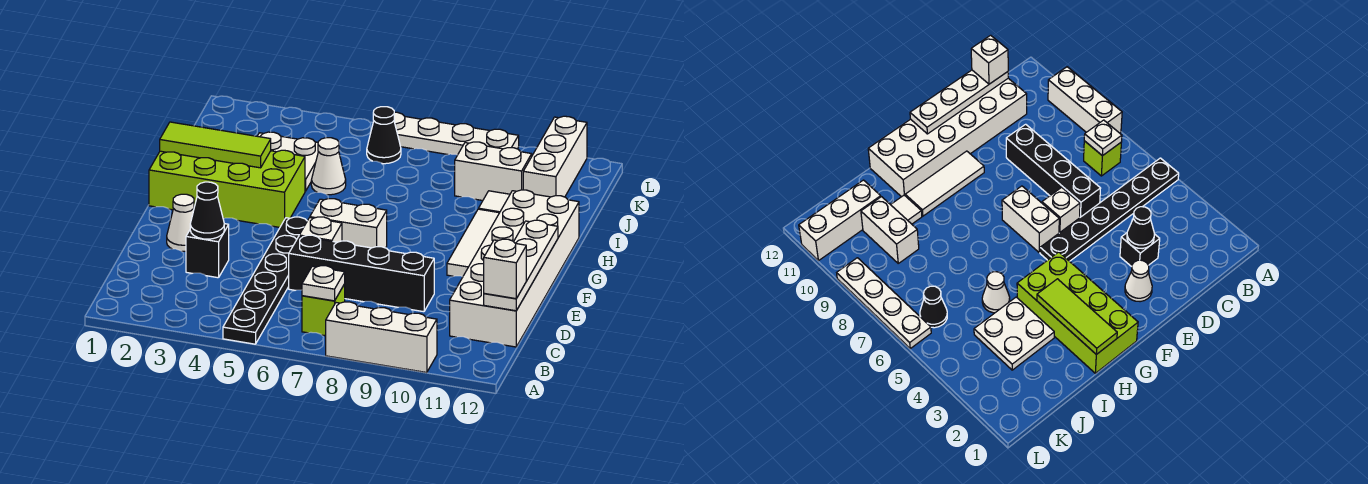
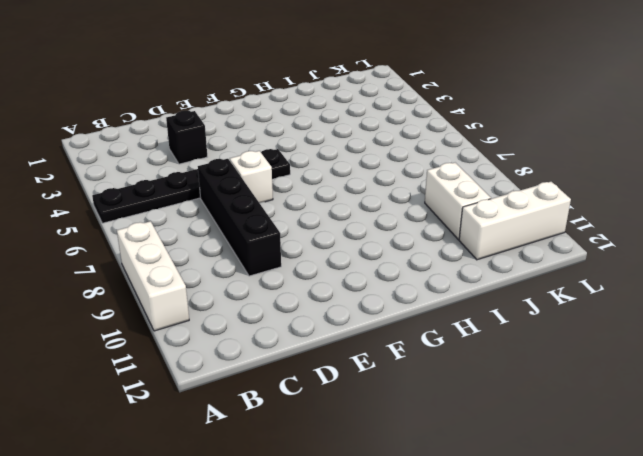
none -> lime brick B7 level 1
none -> white brick C11:H12 level 1
none -> white cone E2 level 1

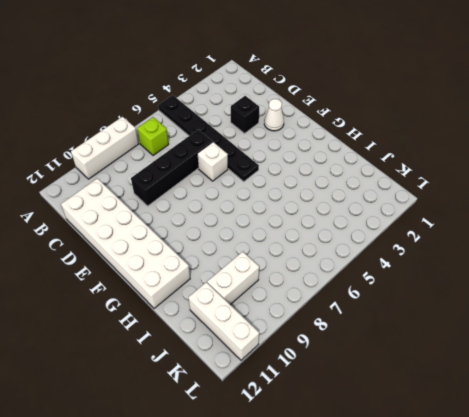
none -> white brick F6:F7 level 1
none -> white tile F10:H10 level 1
none -> lime brick G1:H4 level 1

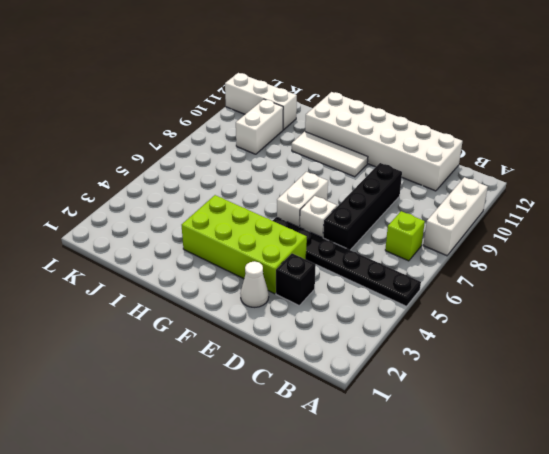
lime brick E3:H4 level 1 -> lime brick G1:H4 level 1
none -> white plate I3:J4 level 1
none -> white cone I5 level 1
none -> white tile I10 level 1

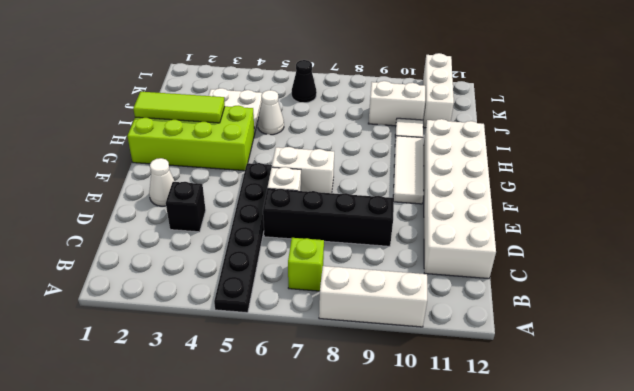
none -> white plate L6:L9 level 1
none -> white plate B7 level 2
none -> white plate C12:F12 level 2

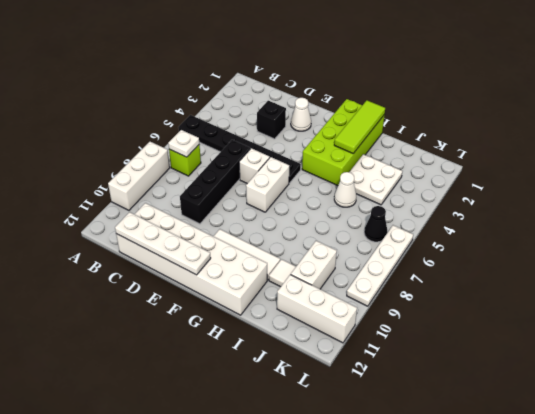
none -> black cone D3 level 2
none -> white brick C12 level 3

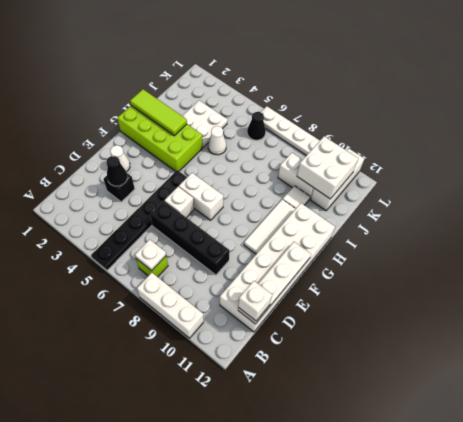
white brick J10:K11 level 2 -> none

